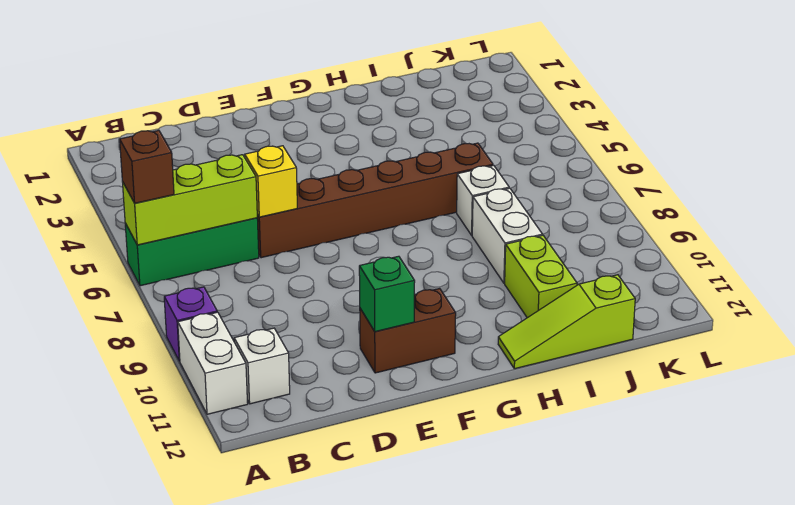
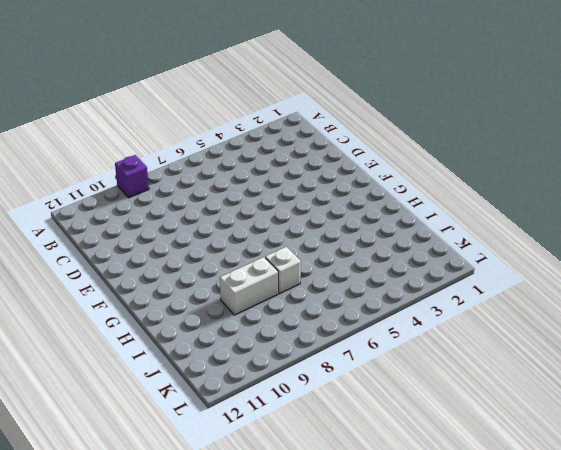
none -> green brick A6:C6 level 1
none -> white brick A10:A11 level 1
none -> white brick B11 level 1

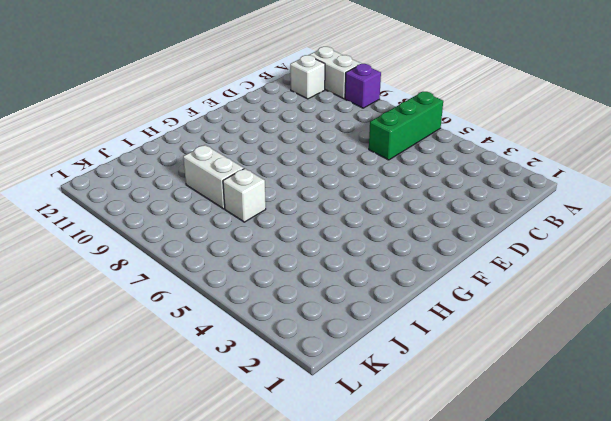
none -> brown brick D6:I6 level 1
none -> brown brick E11:F11 level 1
none -> lime slope H12:J12 level 1 top J

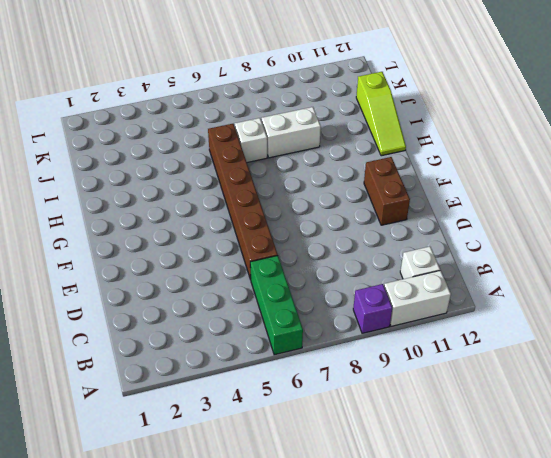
none -> lime brick I10:I11 level 1
none -> lime brick A6:C6 level 2
none -> yellow brick D6 level 2

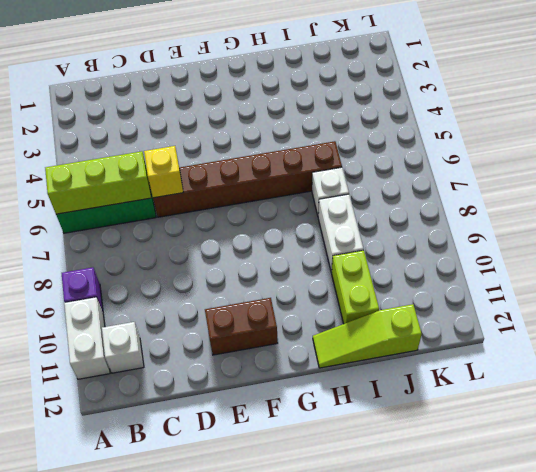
none -> green brick E11 level 2
none -> brown brick A6 level 3

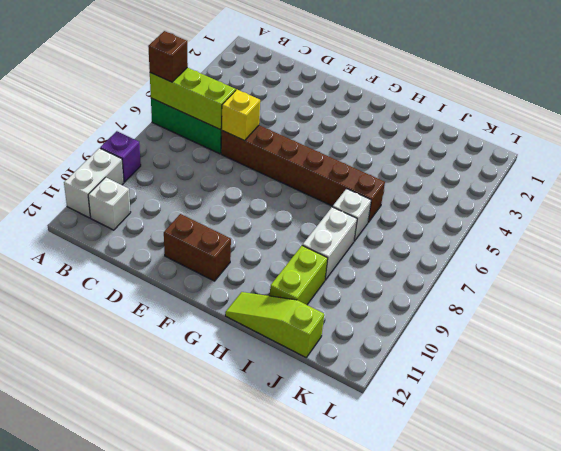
none -> green brick E11 level 2

